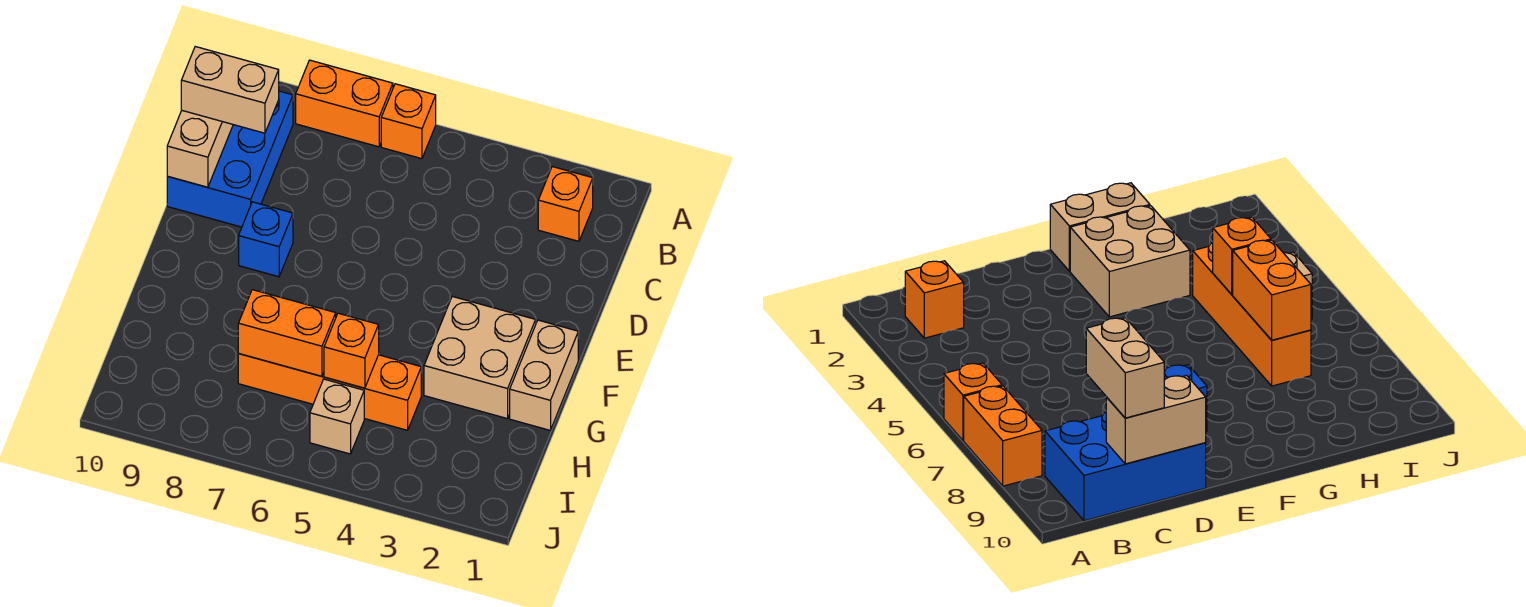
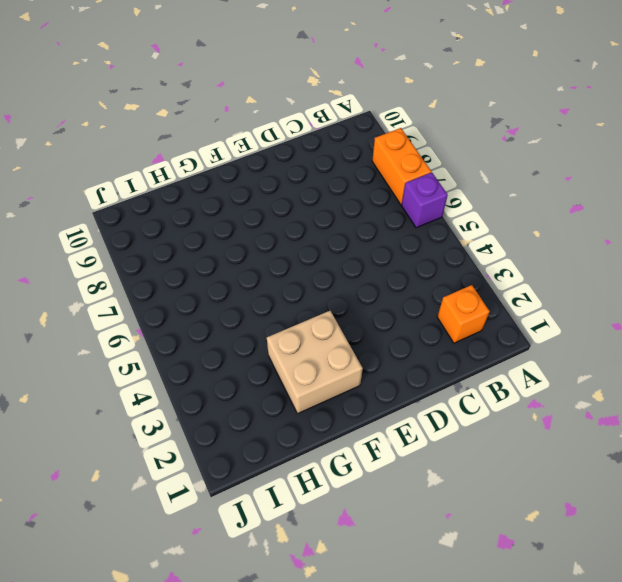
purple brick A6 level 1 -> orange brick A6 level 1
none -> blue brick B9:D10 level 1
none -> blue brick E8 level 1
none -> tan brick F1:G1 level 1

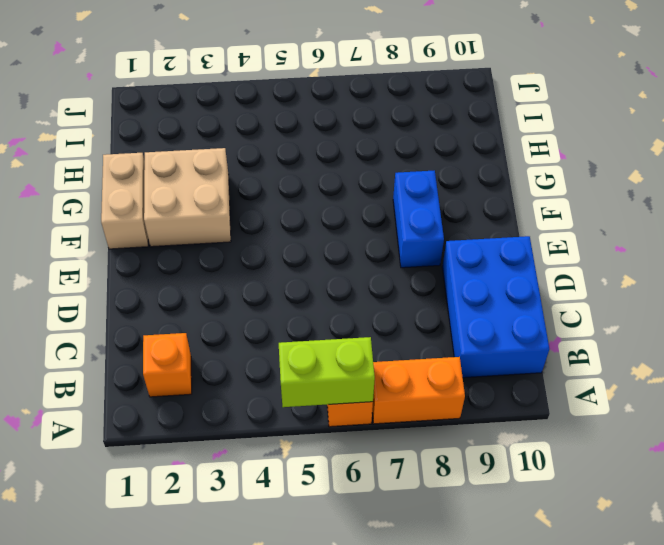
lime brick A5:A6 level 2 -> none
blue brick E8:F8 level 1 -> blue brick E8 level 1
none -> orange brick H4:H7 level 1
none -> tan brick I5 level 1
none -> tan brick C10:D10 level 2

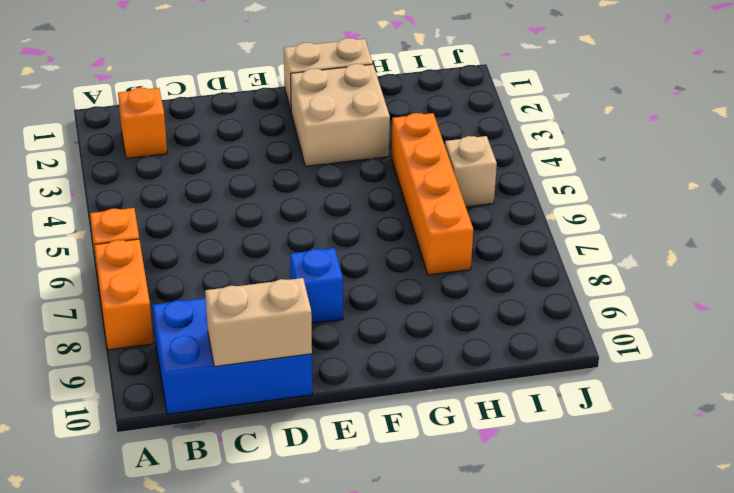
none -> orange brick H5 level 2
none -> orange brick H6:H7 level 2
none -> tan brick C9:C10 level 3

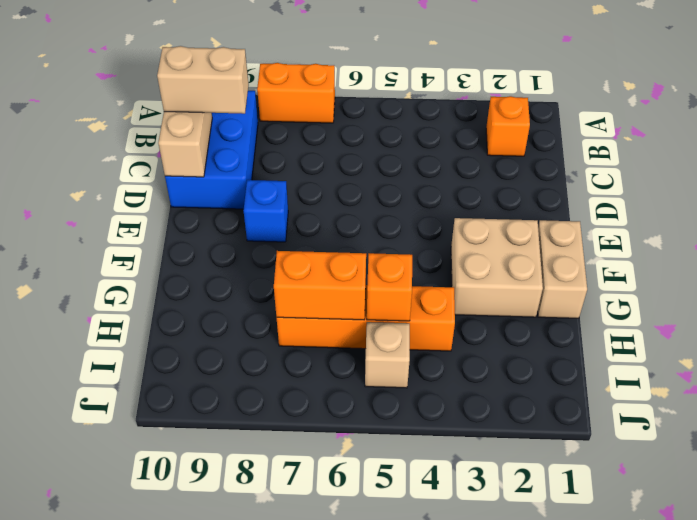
none -> orange brick A6 level 1

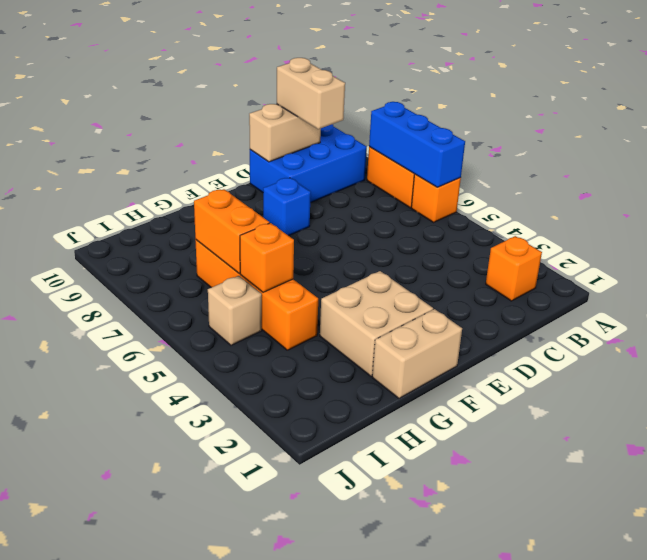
blue brick A6:A8 level 2 -> none

